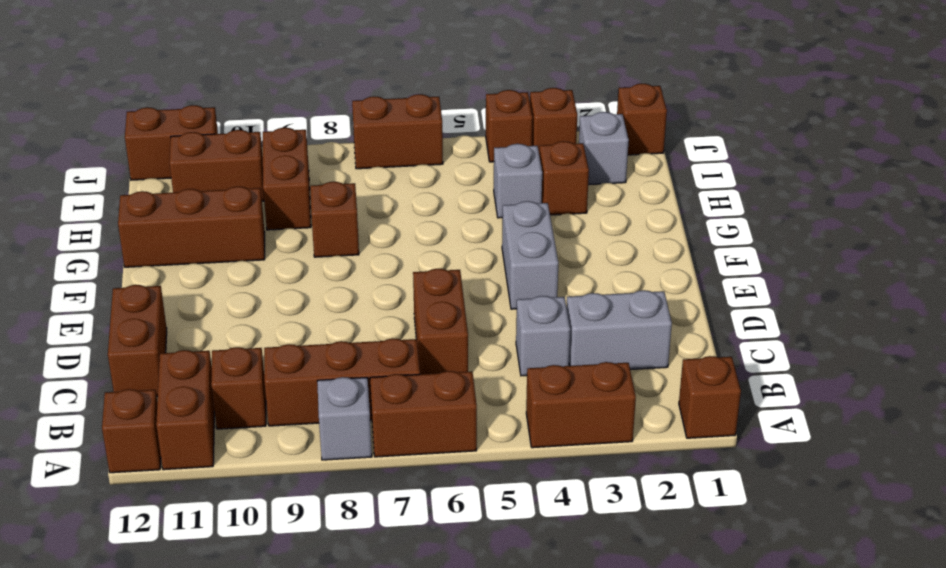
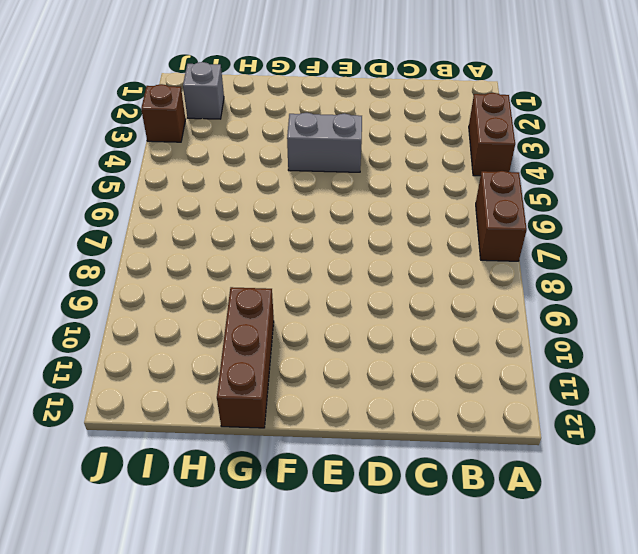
none -> brown brick A1 level 1
none -> grey brick A8 level 1
none -> brown brick A11:B11 level 1

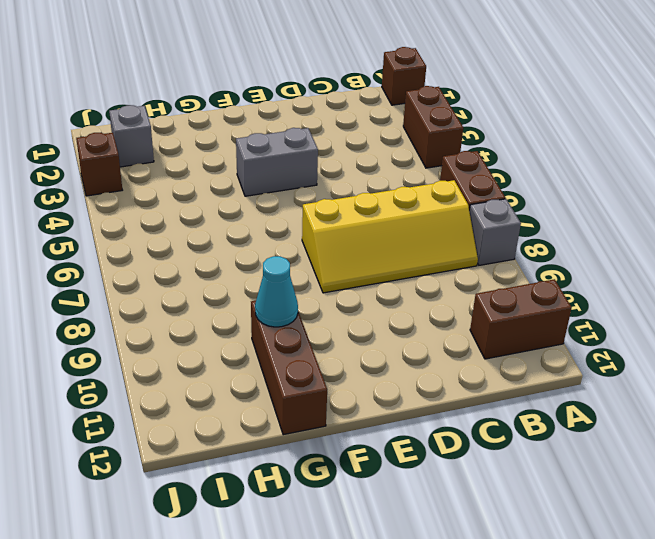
yellow slope B7:E8 level 1 top 7 -> brown brick B7:B9 level 1
cyan cone G10 level 2 -> none
none -> brown brick A12 level 1
none -> brown brick B10 level 1
none -> grey brick C2:C3 level 1

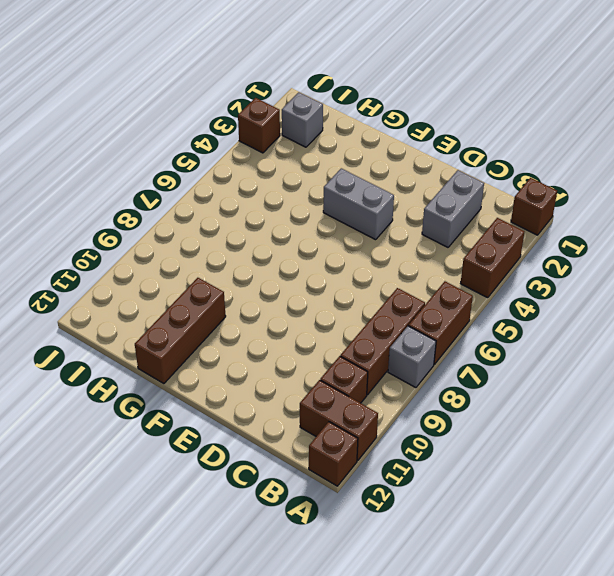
none -> grey brick C4 level 1
none -> brown brick C6:D6 level 1
none -> brown brick C12:D12 level 1

